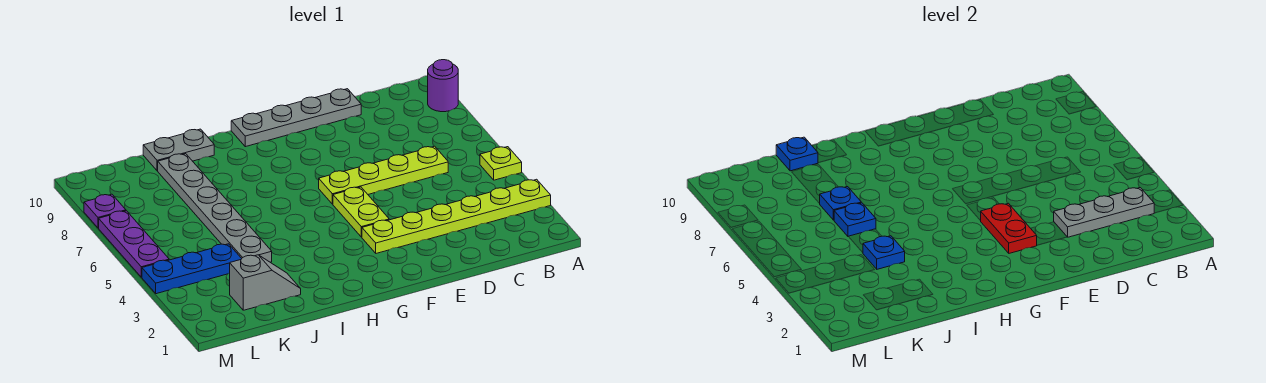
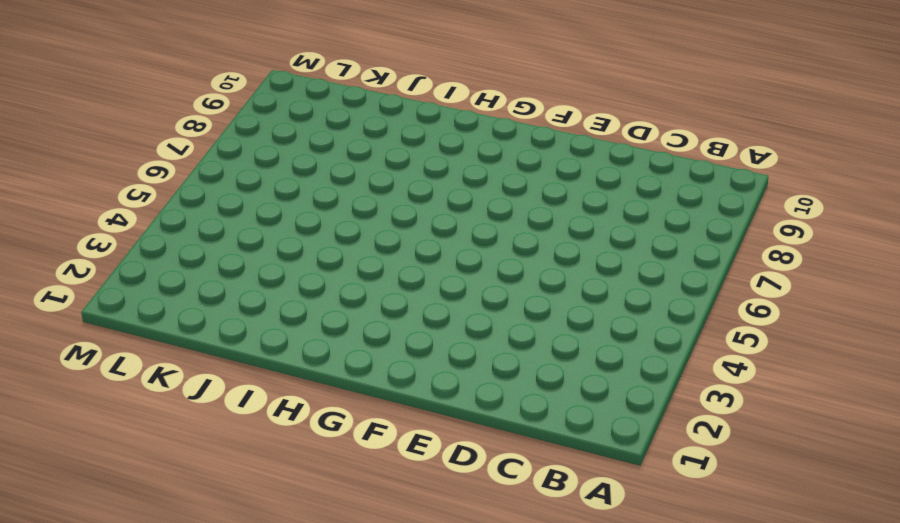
none -> lime plate A3:F3 level 1
none -> lime plate A5 level 1
none -> purple round brick A9 level 1

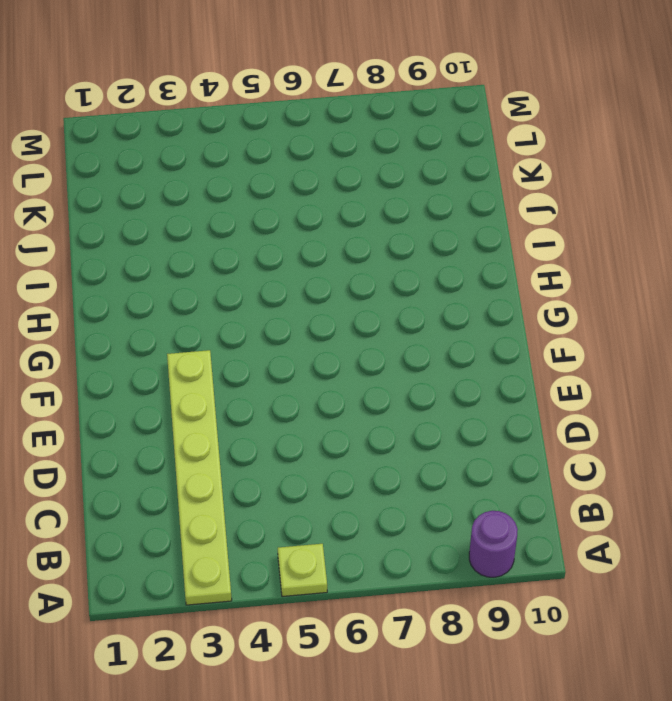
none -> lime plate C6:F6 level 1
none -> grey plate D10:G10 level 1
none -> lime plate F4:F5 level 1

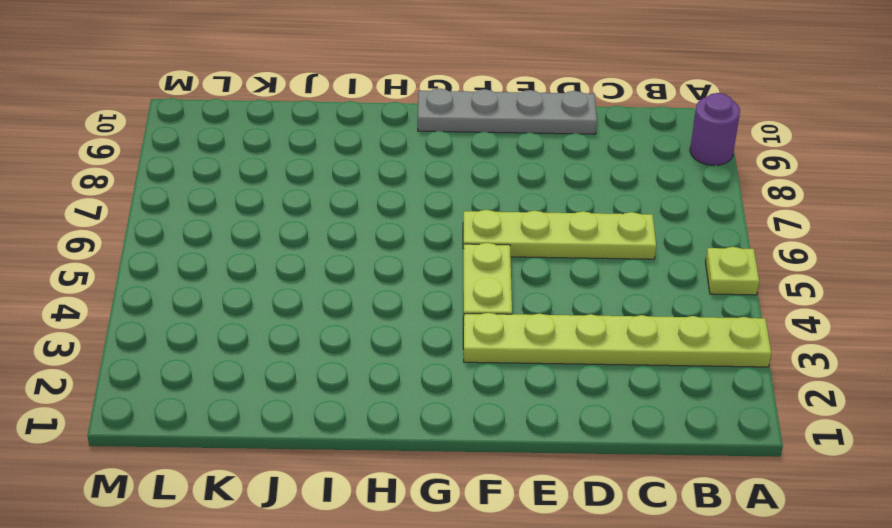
none -> grey plate I10:J10 level 1
none -> grey slope J2:K2 level 1 top K
none -> grey plate J4:J9 level 1

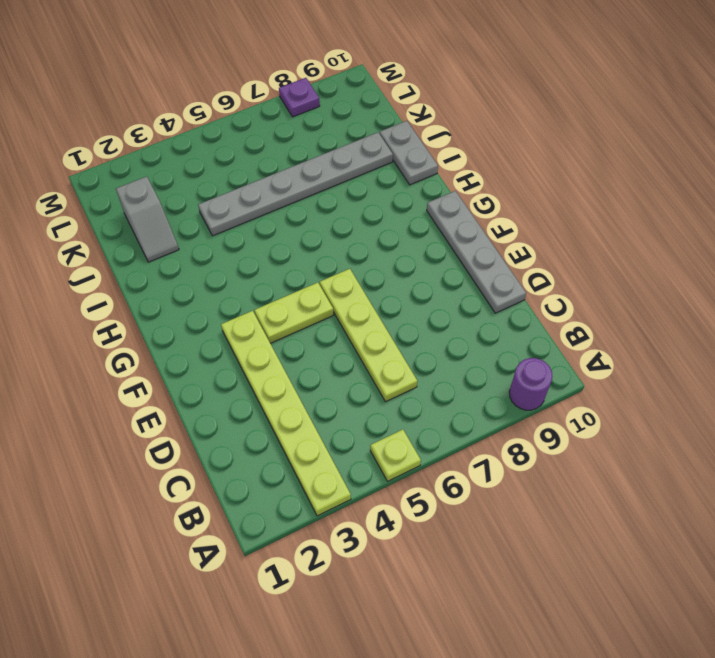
none -> blue plate K4:M4 level 1
none -> purple plate M5:M7 level 1
none -> grey plate B3:D3 level 2

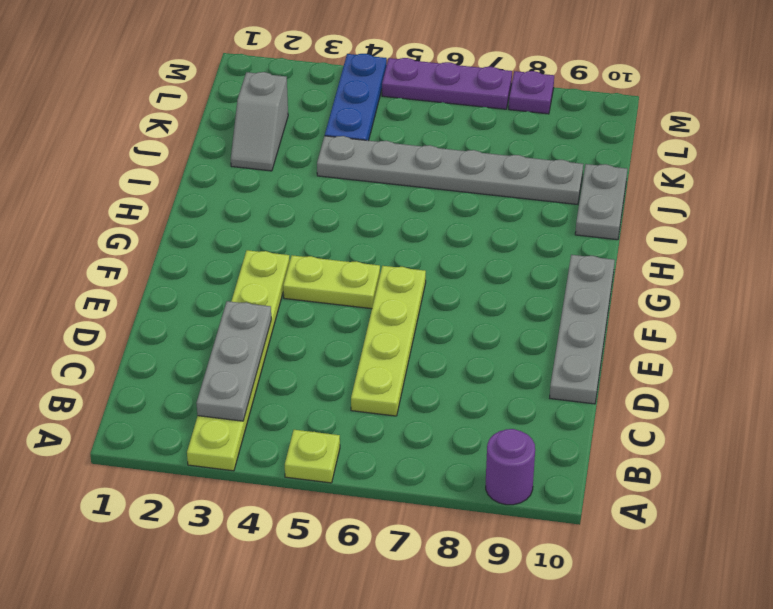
none -> red plate F3:F4 level 2
none -> blue plate J4 level 2
none -> blue plate J6 level 2

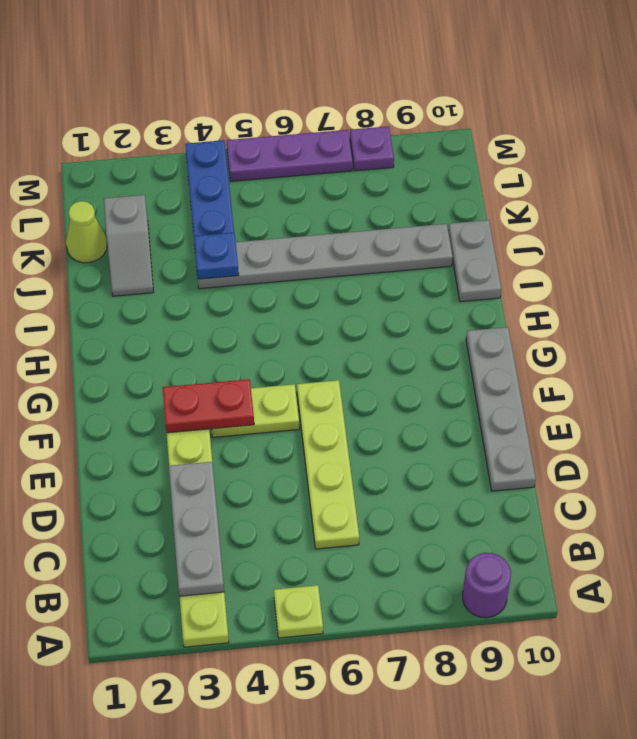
lime cone K1 level 1 -> none
none -> blue plate J6 level 2
none -> blue plate J7 level 2
none -> blue plate J10 level 2

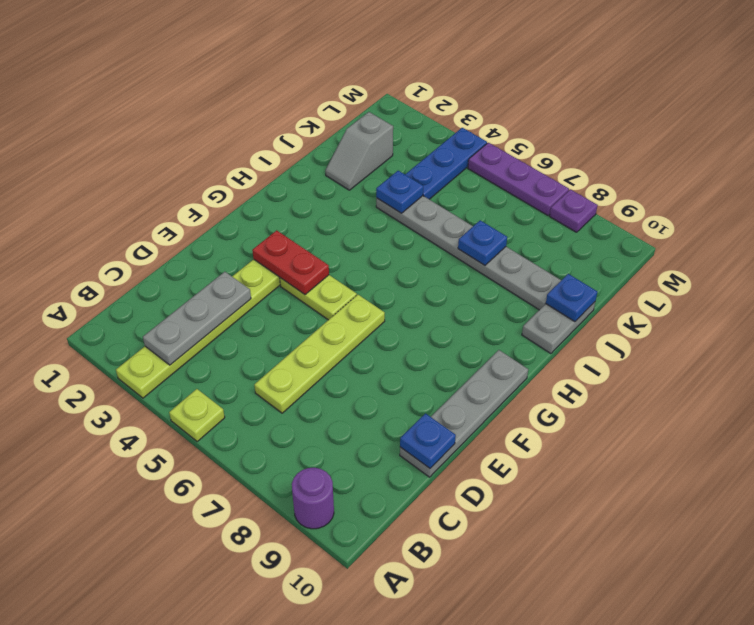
blue plate D10 level 2 -> blue plate J6 level 2

